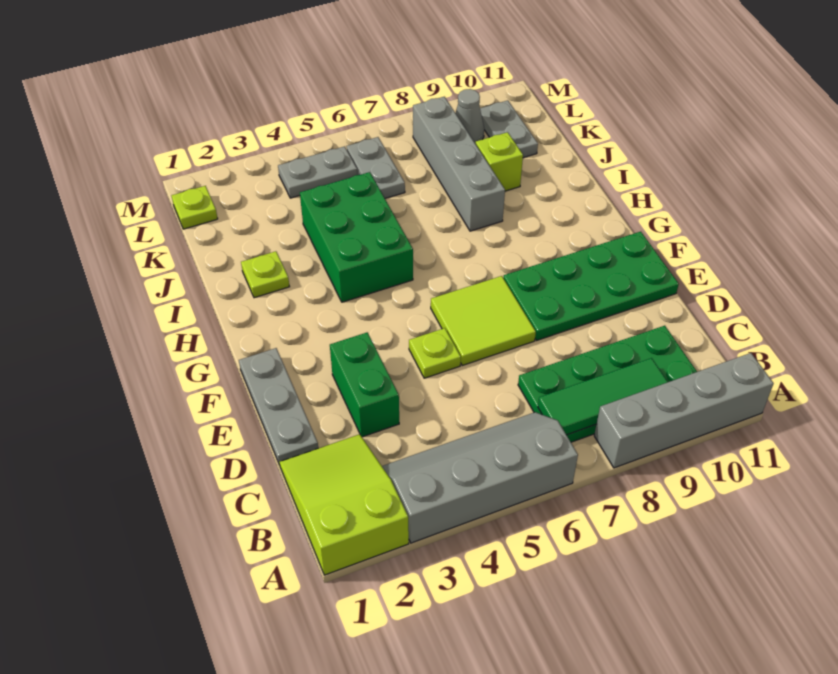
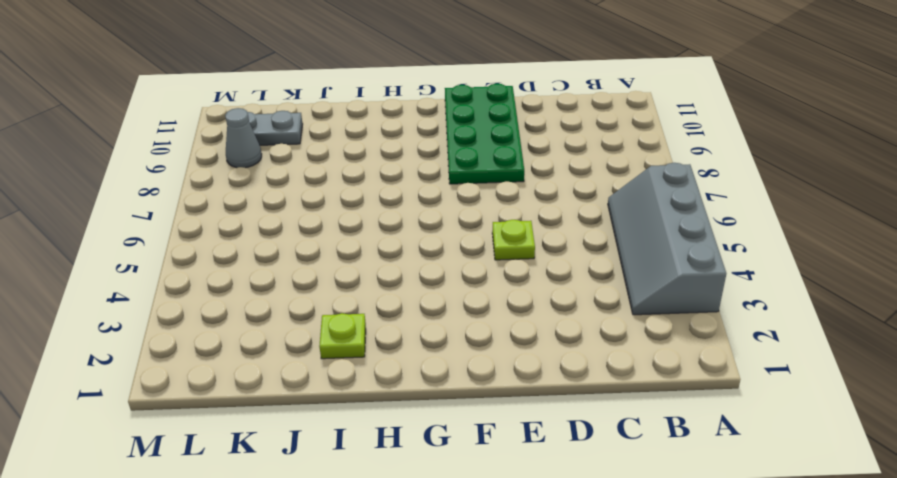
none -> lime slope A1:C2 level 1 top A
none -> grey brick A8:A11 level 1
none -> green plate B7:C10 level 1

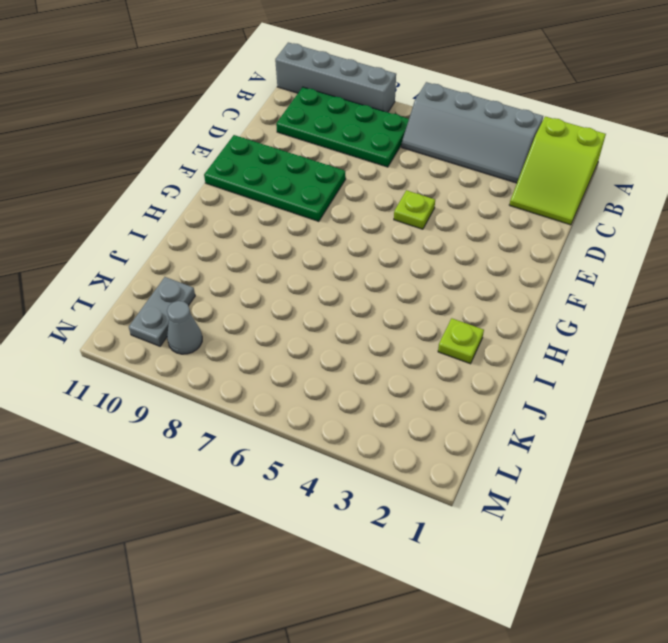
none -> grey plate D1:F1 level 1
none -> green brick D3:E3 level 1
none -> lime tile E6:F7 level 1

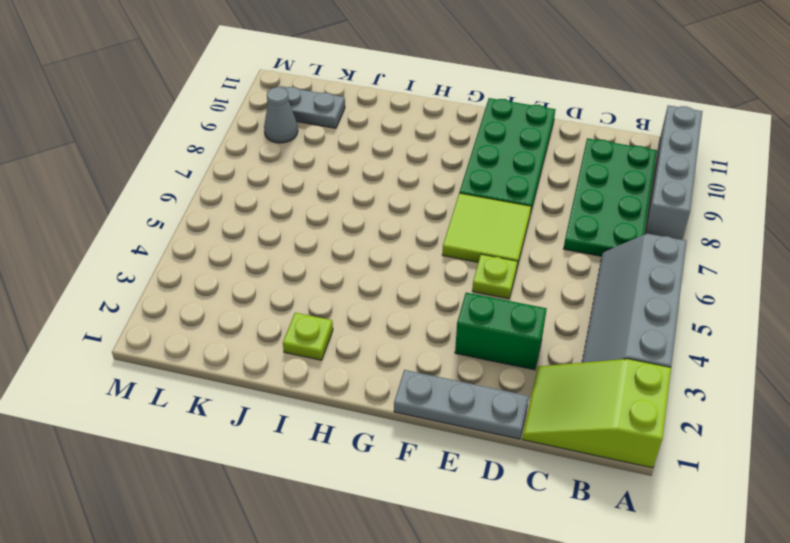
none -> green brick H4:J5 level 1
none -> grey brick I8:L8 level 1
none -> lime brick J9 level 1

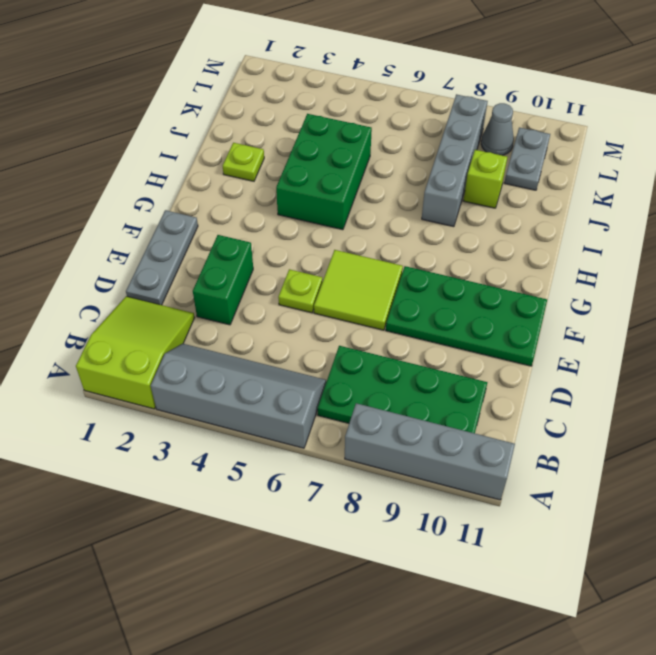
none -> grey plate K6:L6 level 1
none -> lime plate L1 level 1
none -> grey plate L4:L5 level 1

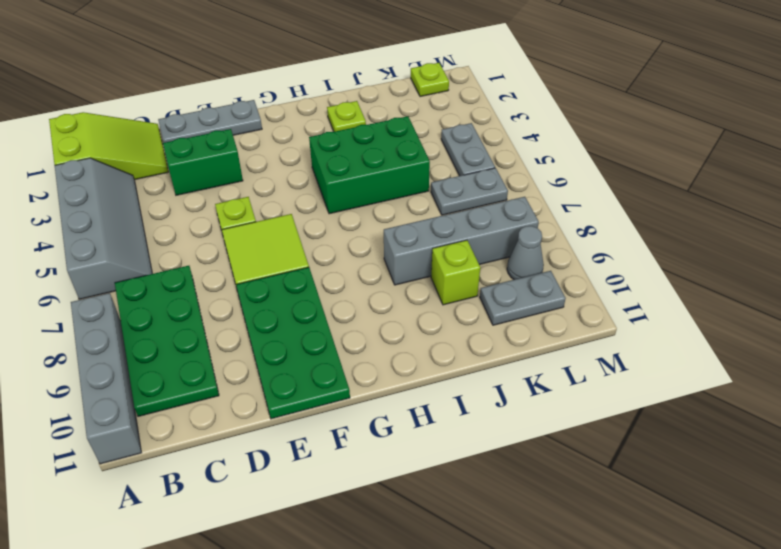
none -> green tile B7:B9 level 2

